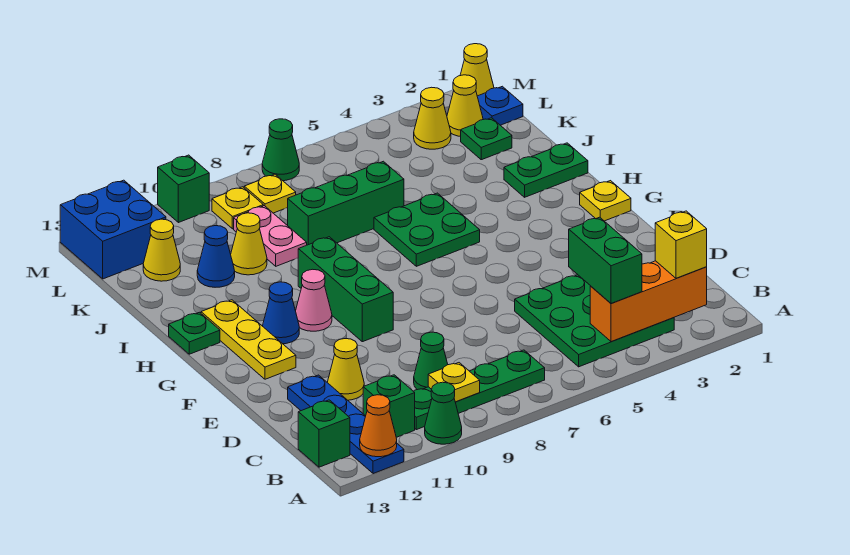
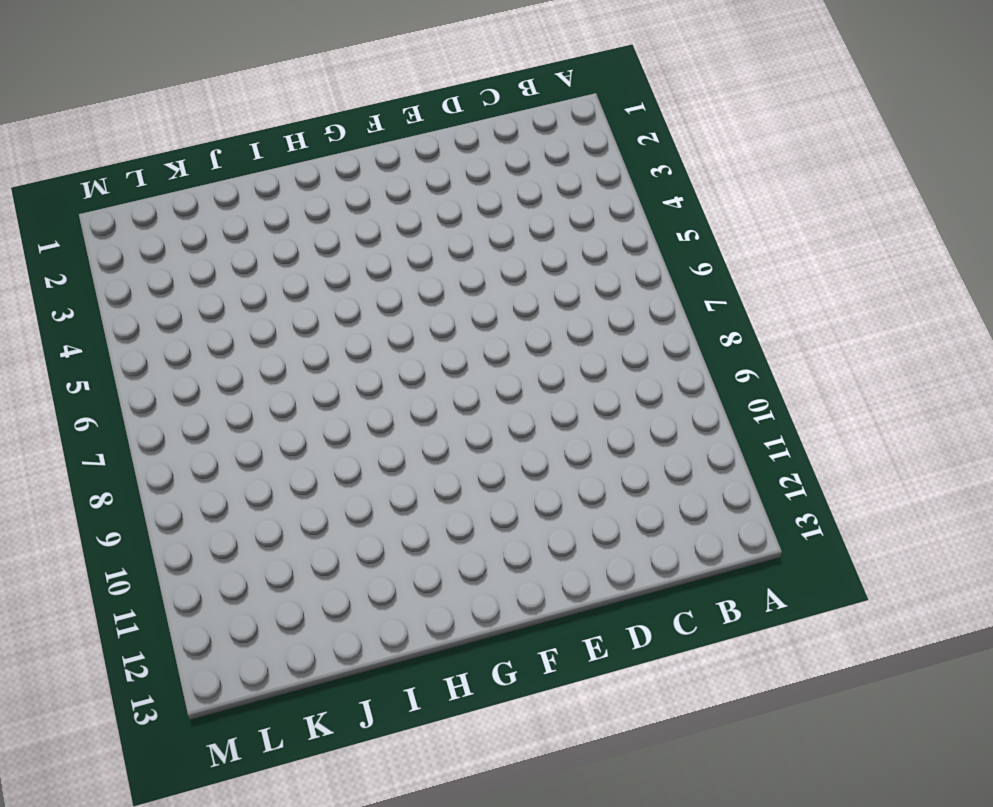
none -> green cone A10 level 1
none -> blue plate A12:D12 level 1
none -> green plate B3:D5 level 1
none -> green plate B7:B10 level 1

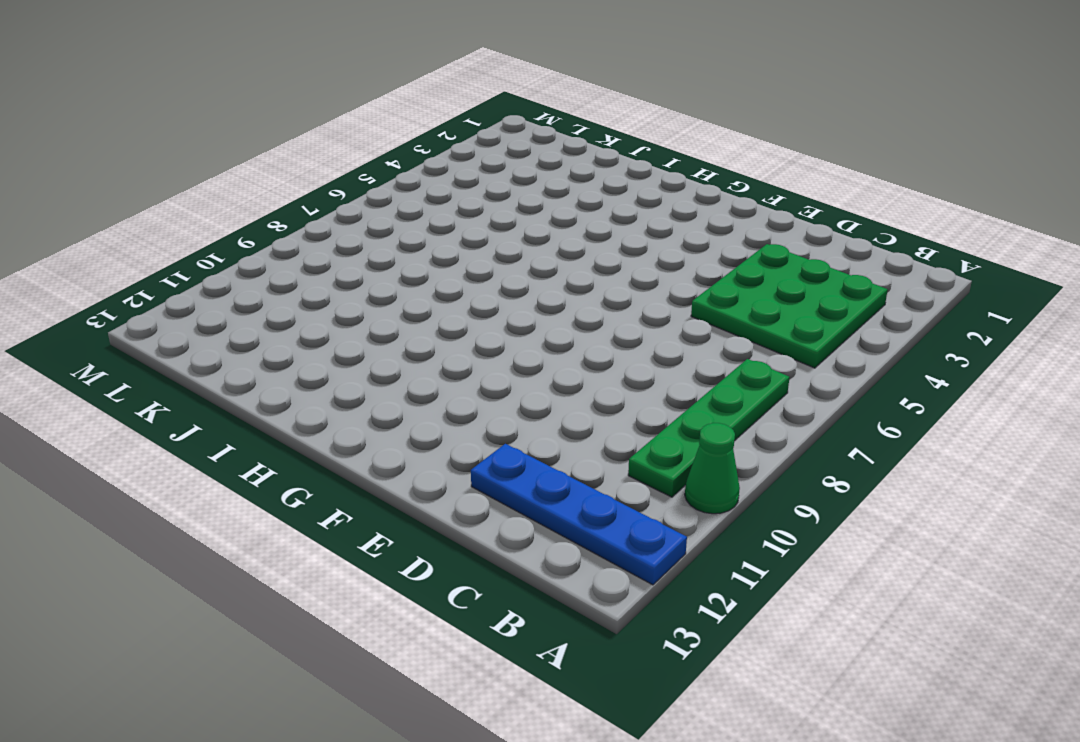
none -> green brick B11 level 1
none -> green brick B13 level 1
none -> green cone C9 level 1
none -> yellow cone D11 level 1

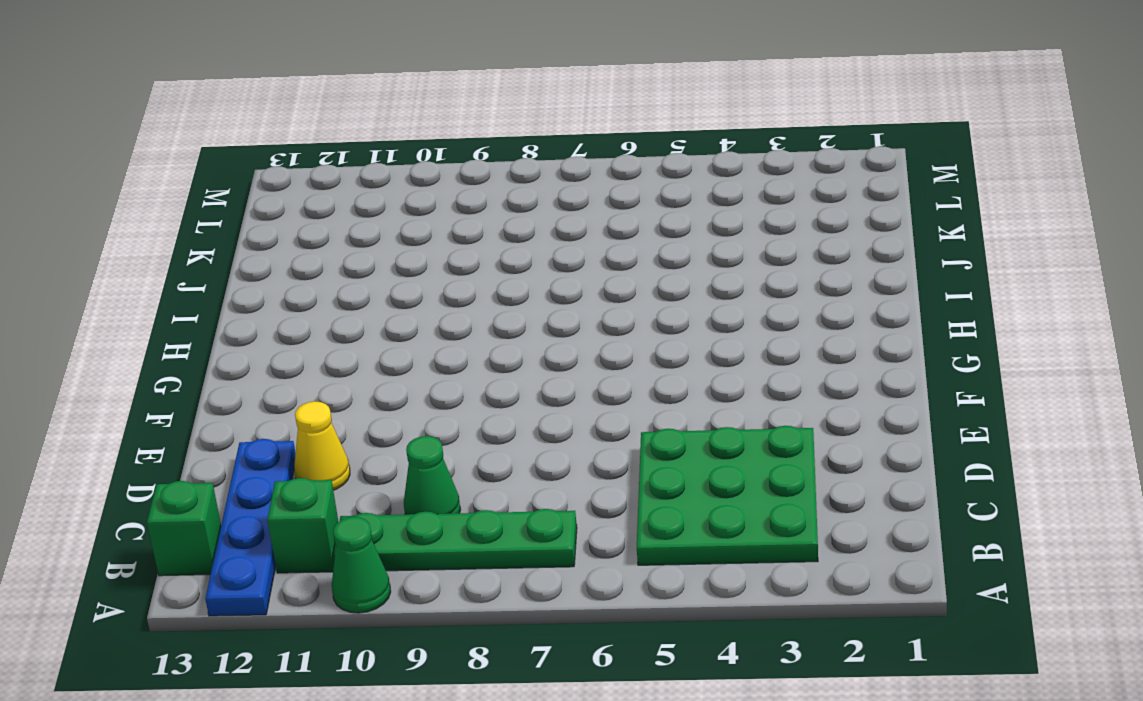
none -> green brick F9:H9 level 1
none -> yellow plate F12:H12 level 1
none -> yellow plate G1 level 1
none -> pink cone G10 level 1

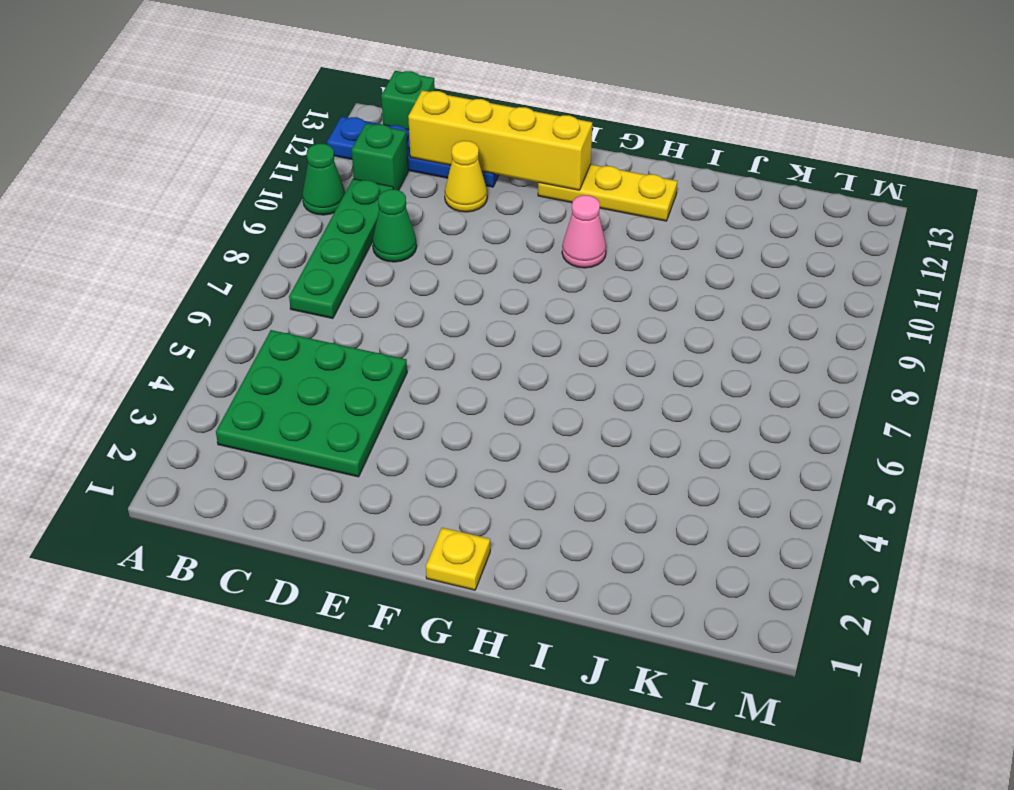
yellow brick C12:F12 level 2 -> none
none -> green brick F9:H9 level 1
none -> blue cone G11 level 1
none -> green plate H5:I6 level 1
none -> green plate H13 level 1

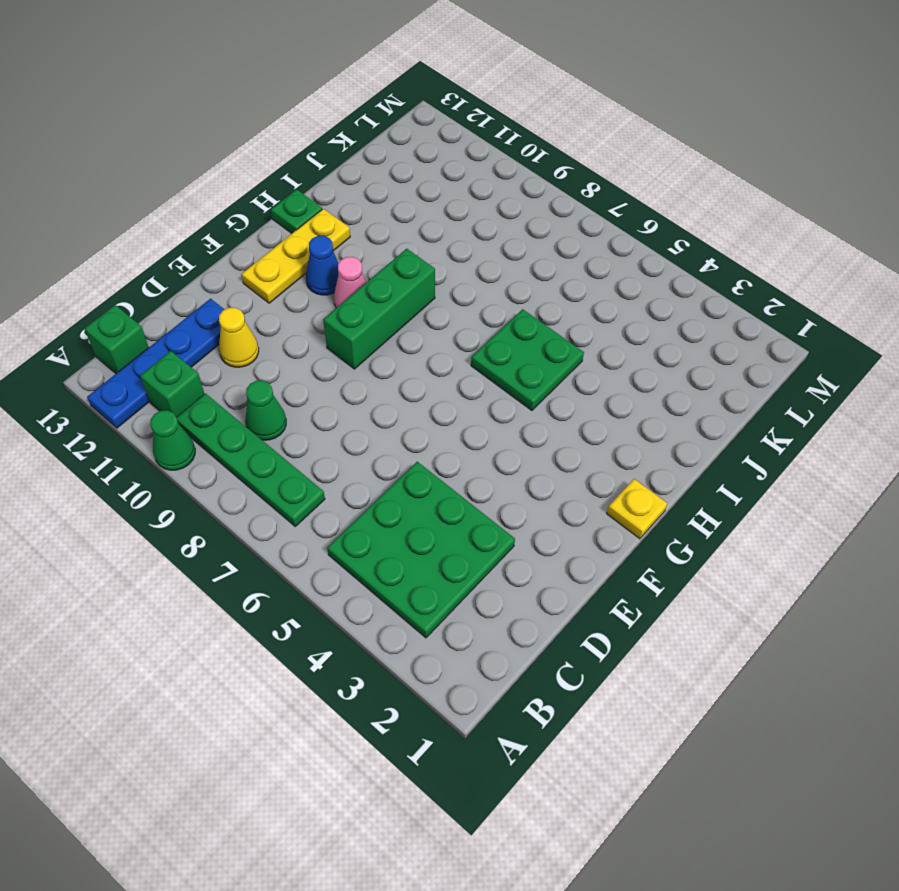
none -> green plate I1:I2 level 1
none -> green brick J6:J8 level 1
none -> pink plate J9:K9 level 1
none -> yellow cone J10 level 1

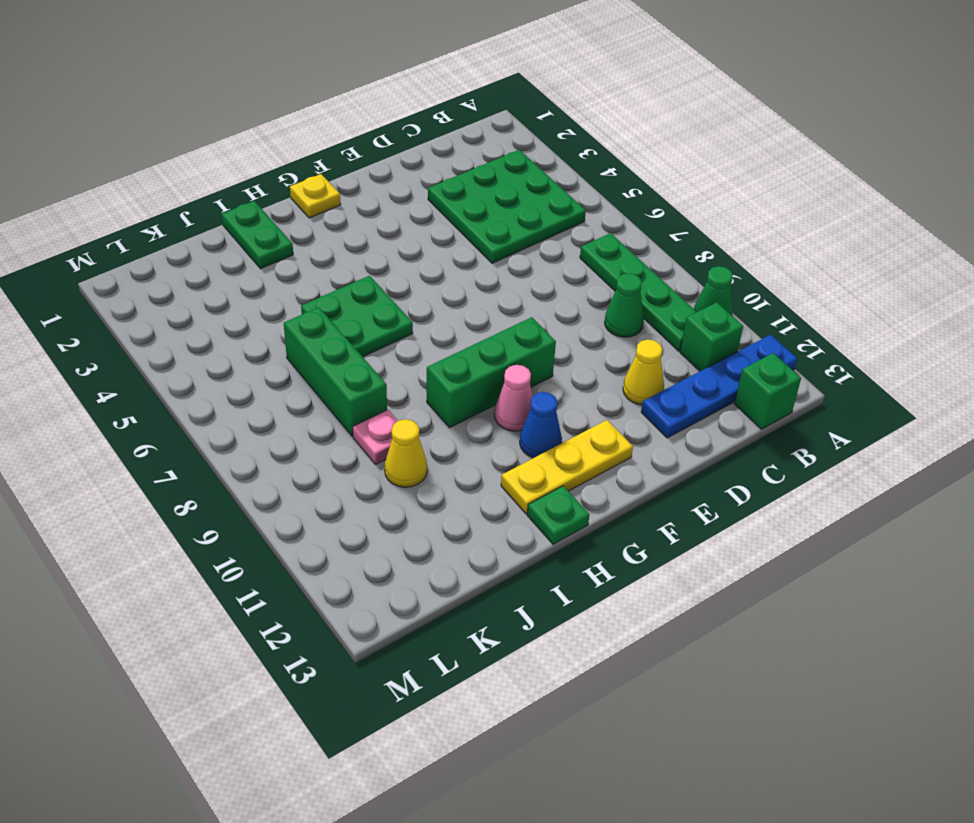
pink plate J9 level 1 -> pink plate J9:K9 level 1
none -> blue cone J11 level 1
none -> green plate K2 level 1
none -> yellow cone K12 level 1
none -> blue plate L1 level 1

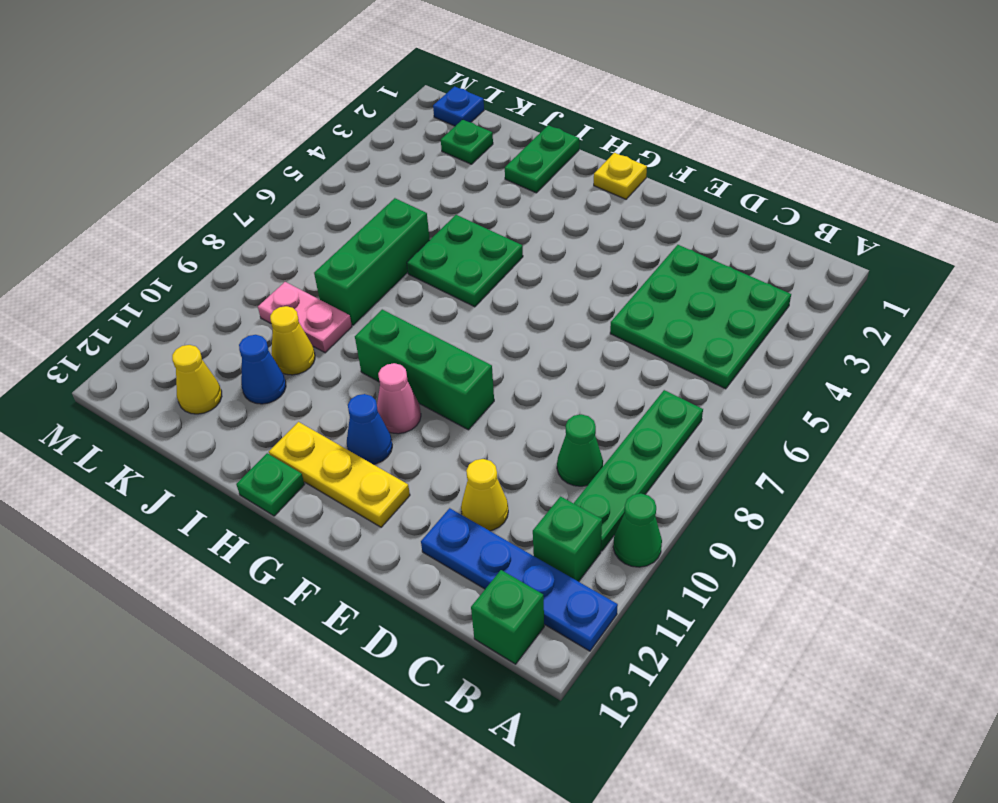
none -> yellow cone L2 level 1
none -> yellow cone L3 level 1
none -> yellow plate L8 level 1
none -> yellow plate L9 level 1

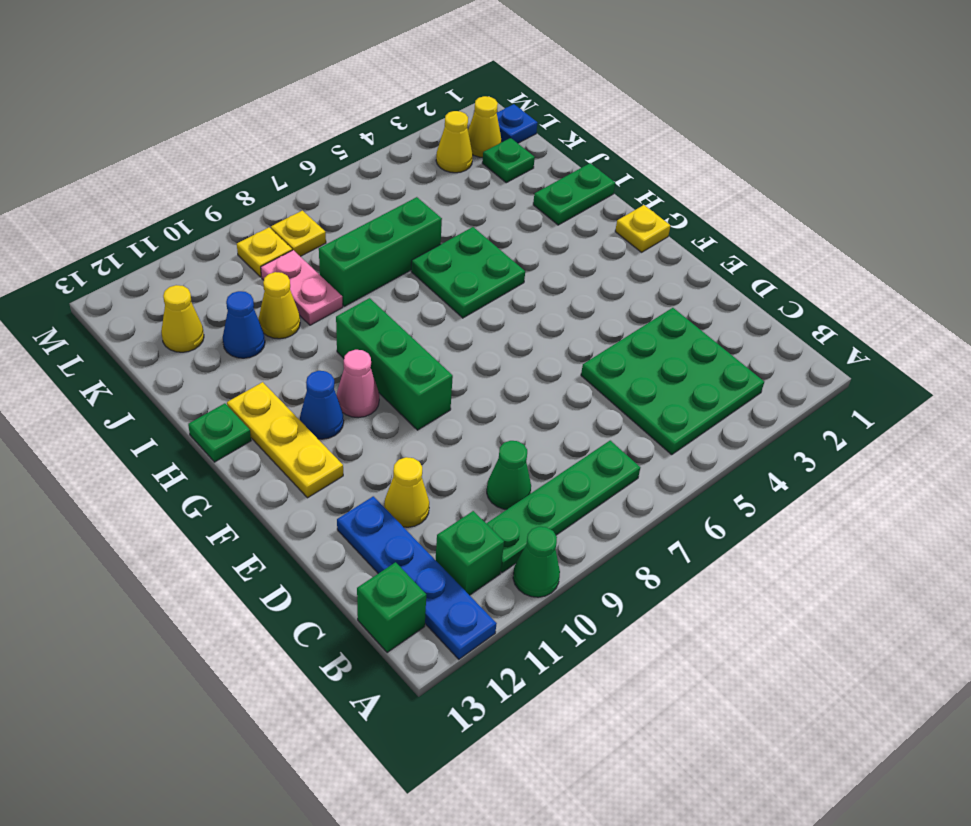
none -> blue brick L12:M13 level 1
none -> yellow cone M1 level 1
none -> green cone M7 level 1
none -> green brick M10 level 1

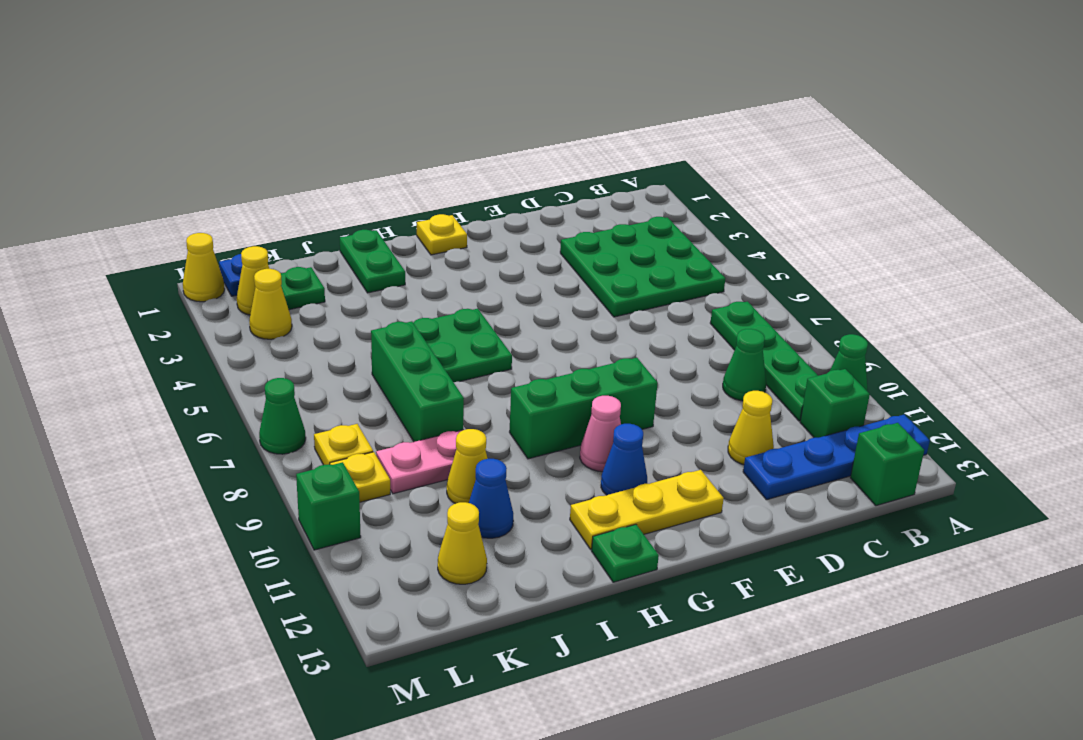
none -> blue brick L12:M13 level 1
none -> orange cone A12 level 2
none -> orange brick B2:B4 level 2
none -> yellow plate B9 level 2

